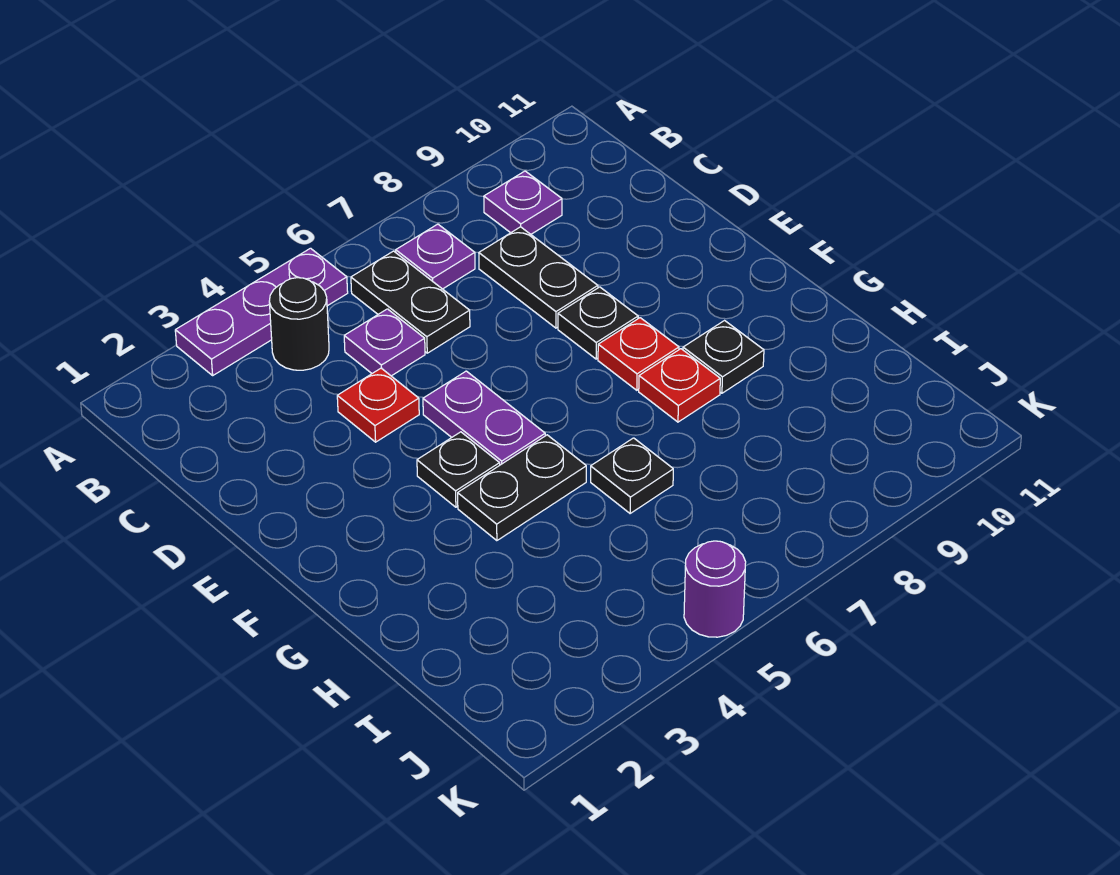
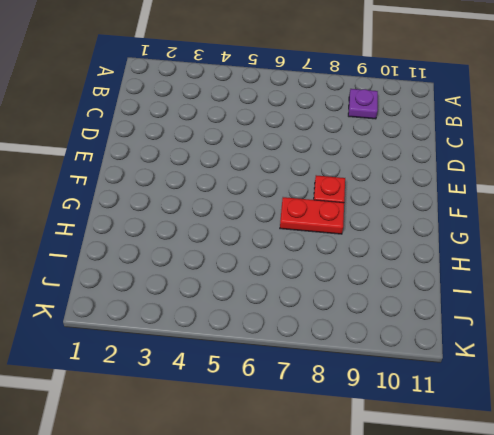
red plate G7:G8 level 1 -> red plate G8 level 1
none -> purple plate A3:A5 level 1
none -> black round brick B4 level 1
none -> black plate B6:C6 level 1

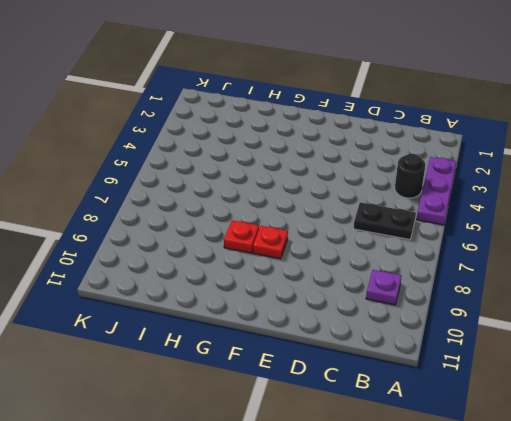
none -> purple plate B7 level 1
none -> purple plate C5 level 1
none -> black plate C8:D8 level 1

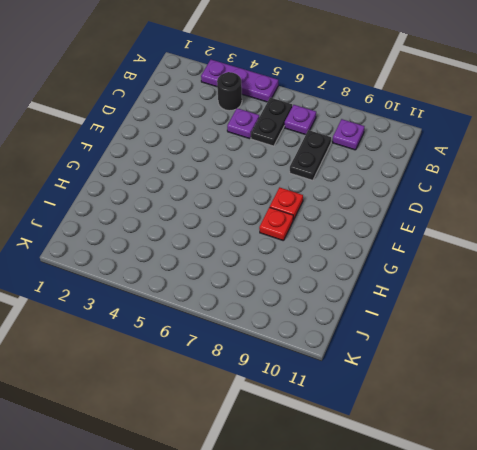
none -> red plate D4 level 1
none -> purple plate E5:F5 level 1
none -> black plate E8 level 1

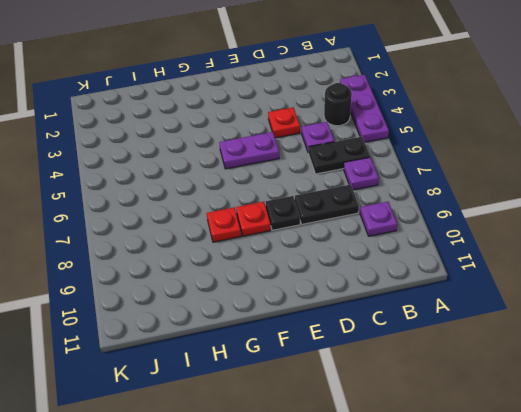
none -> black plate F4 level 1
none -> black plate G4:G5 level 1
none -> black plate G9 level 1

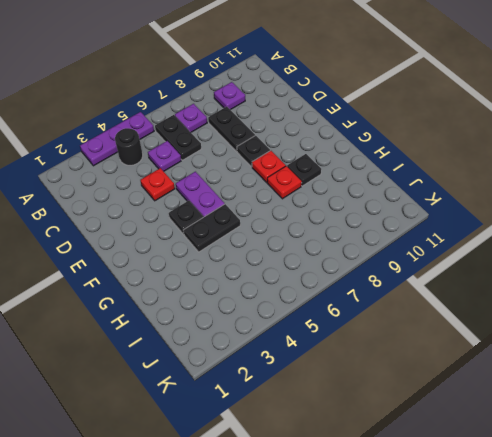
none -> black plate H6 level 1
none -> purple round brick K5 level 1

